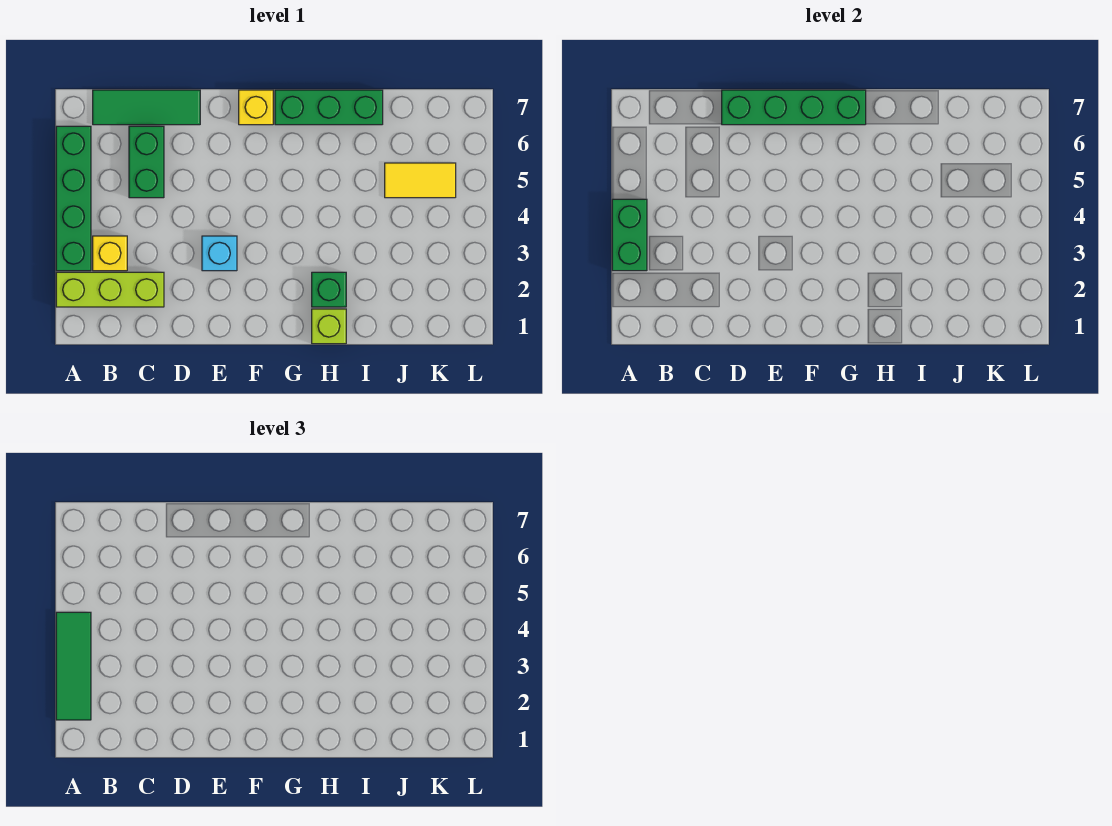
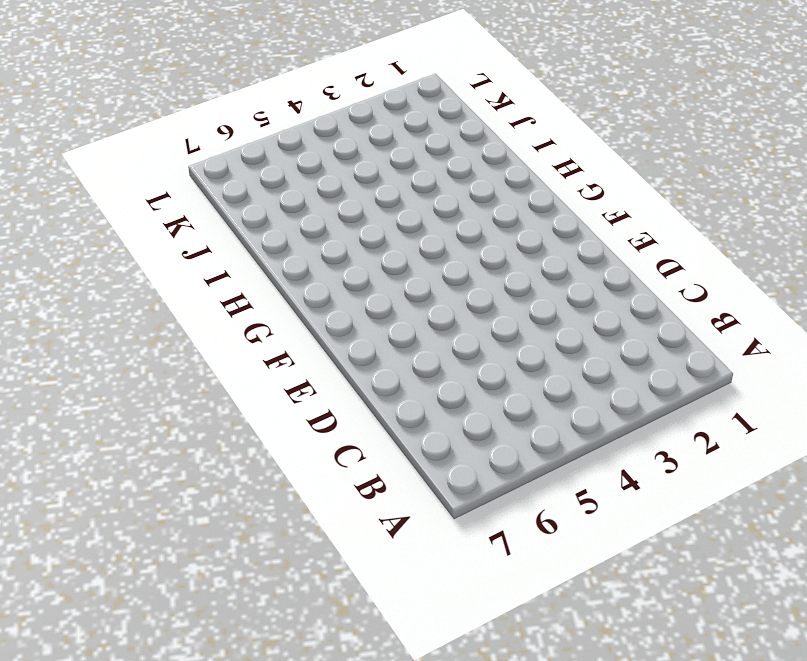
none -> lime brick A2:C2 level 1
none -> green brick A3:A6 level 1
none -> yellow brick B3 level 1

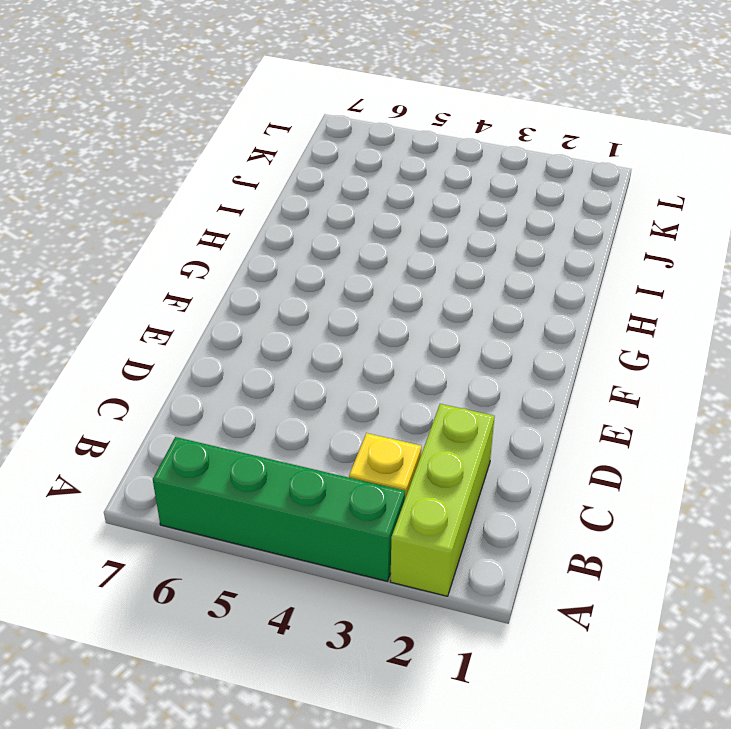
none -> green tile B7:D7 level 1
none -> green brick C5:C6 level 1
none -> cyan brick E3 level 1

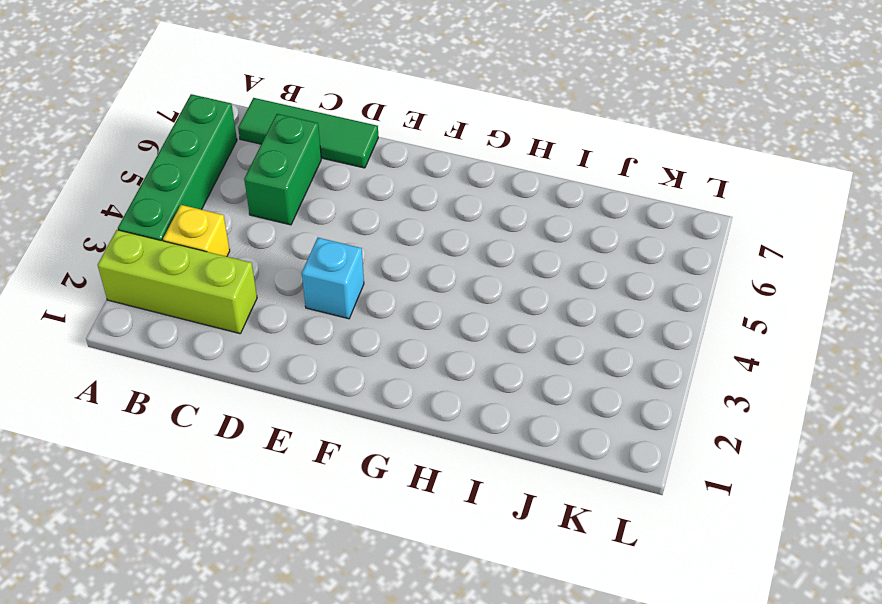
none -> yellow brick F7 level 1
none -> green brick G7:I7 level 1
none -> lime brick H1 level 1

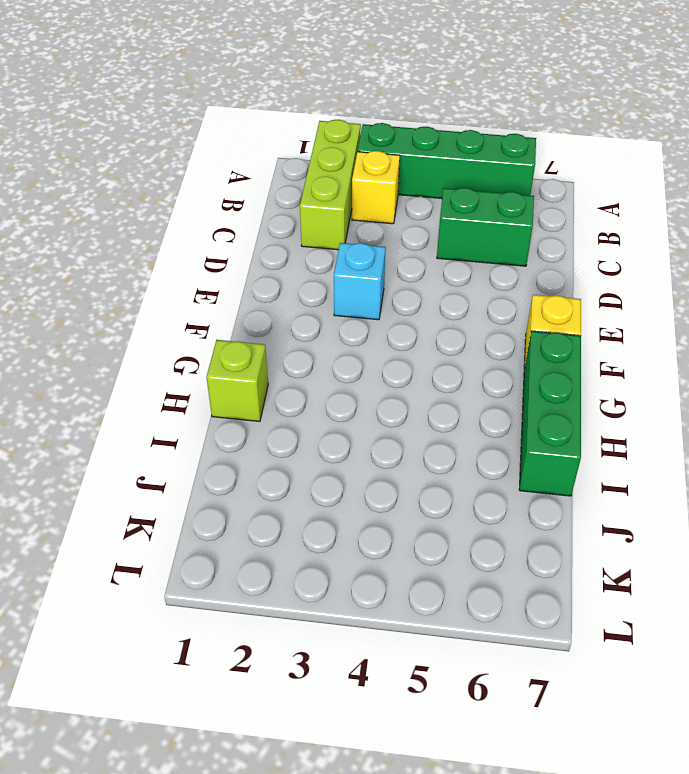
none -> green tile B7:D7 level 1
none -> green brick H2 level 1
none -> yellow tile J5:K5 level 1

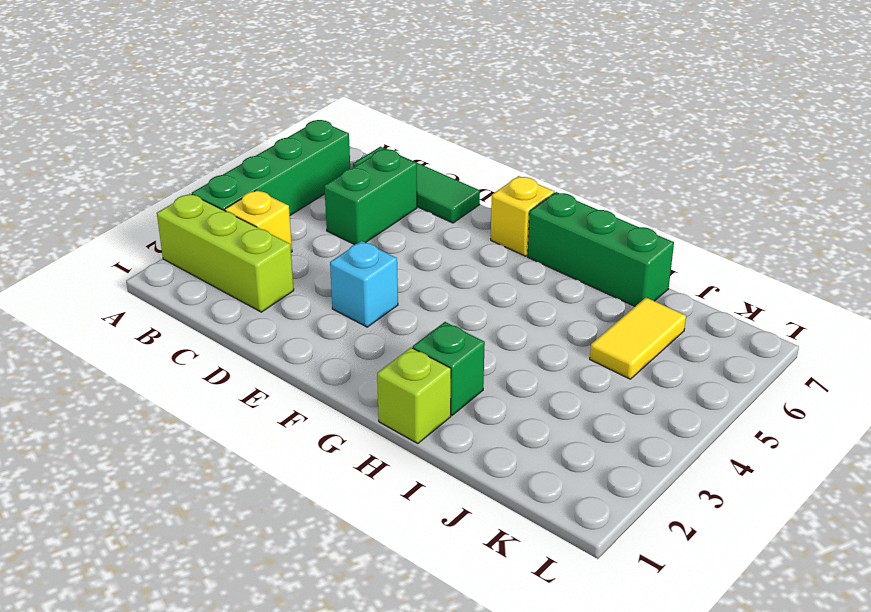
yellow tile J5:J6 level 1 -> yellow tile J5:K5 level 1
none -> green brick A3:A4 level 2
none -> green brick D7:G7 level 2
none -> green tile A2:A4 level 3

